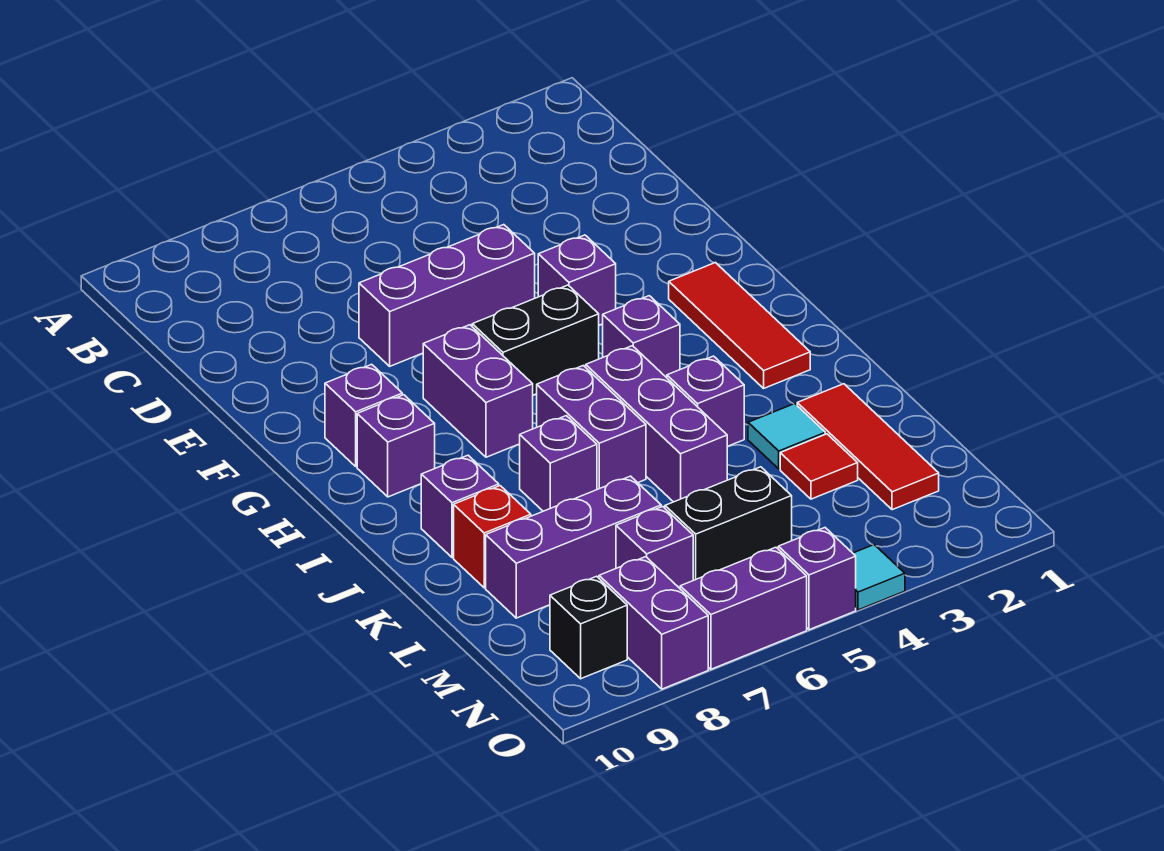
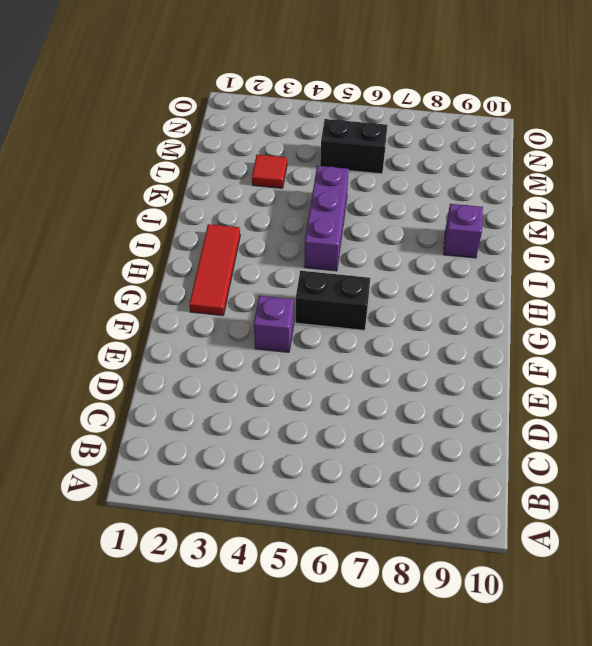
none -> purple brick E5:E7 level 1
none -> purple brick G7:H7 level 1
none -> purple brick G9 level 1

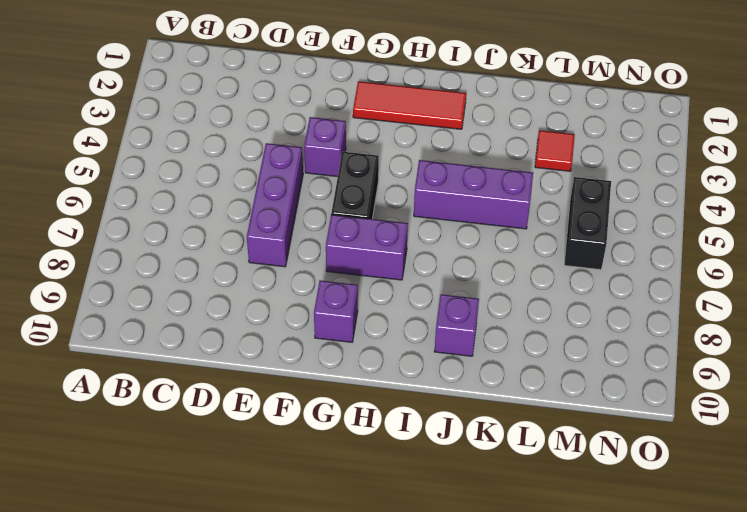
none -> purple brick H4 level 1
none -> purple brick H9 level 1
none -> purple brick I6:J6 level 1

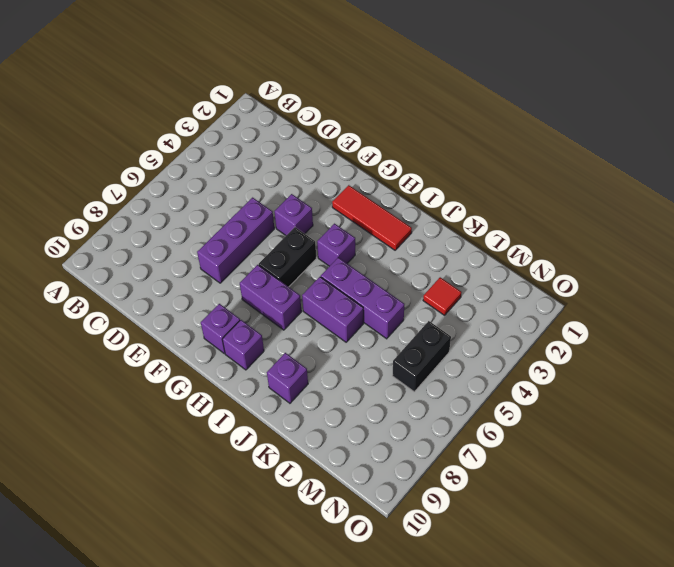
none -> purple brick J4 level 1
none -> purple brick J7 level 1
none -> red tile K2:M2 level 1

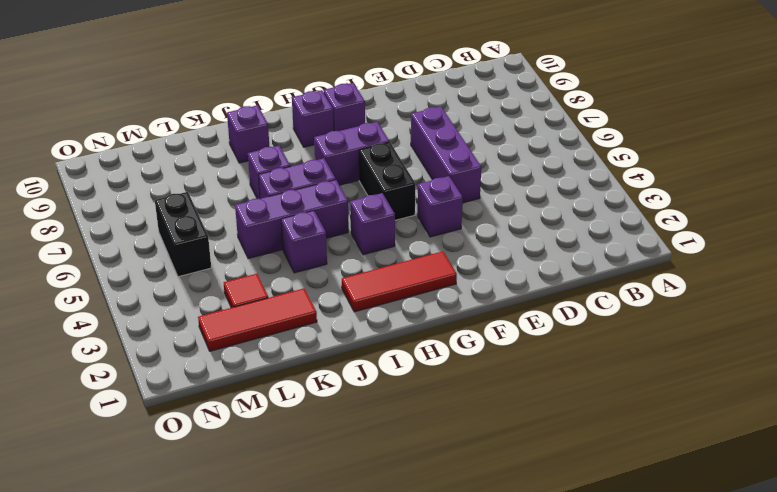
none -> cyan tile K3 level 1
none -> red brick K9 level 1
none -> purple brick L7:L9 level 1

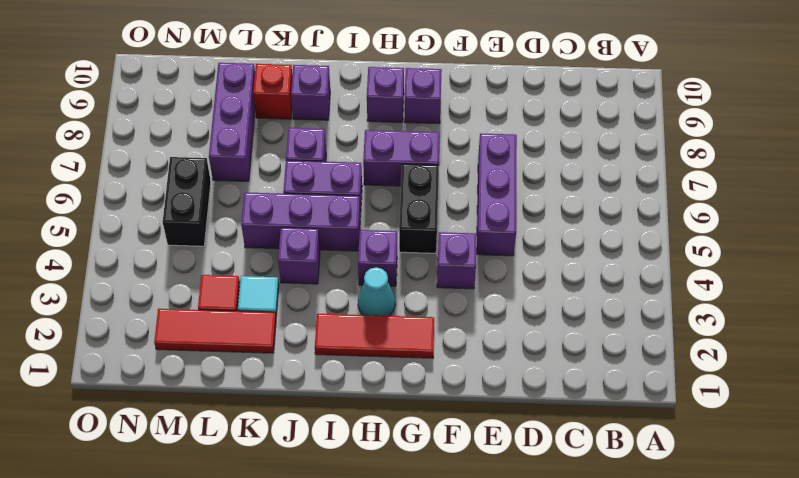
cyan cone H3 level 1 -> none
none -> purple brick M7 level 1
none -> purple brick N8:O8 level 1
none -> black brick N9 level 1

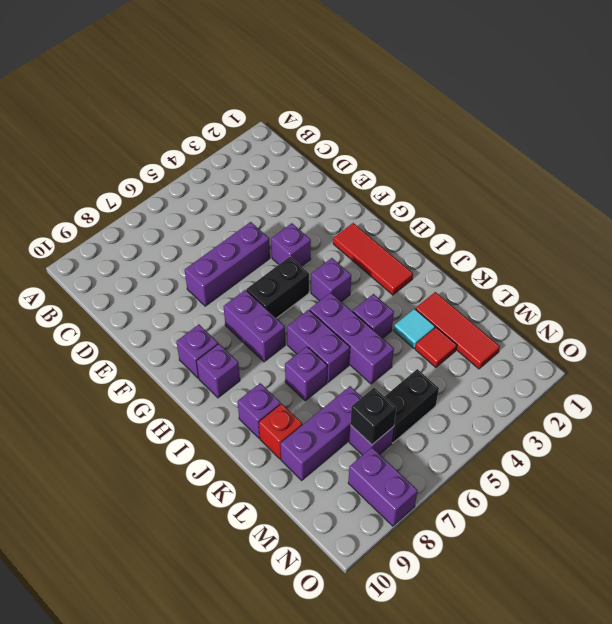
black brick M7 level 2 -> black brick N9 level 1
none -> cyan tile O4 level 1
none -> purple brick O5 level 1
none -> purple brick O6:O7 level 1

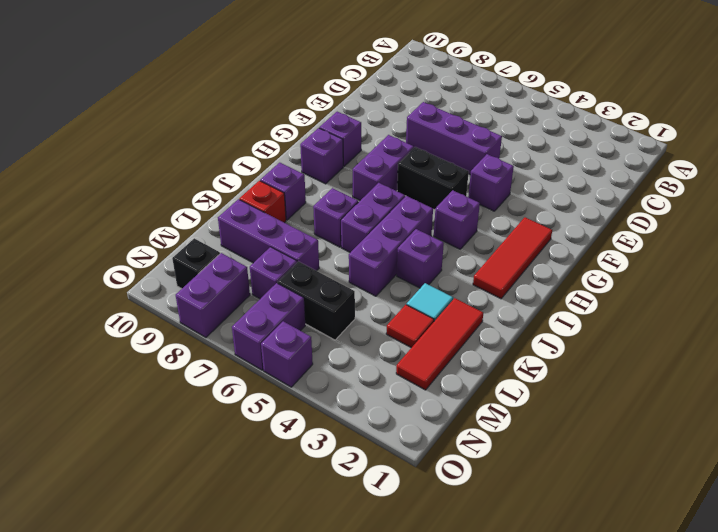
purple brick N6:O6 level 1 -> purple brick O6:O7 level 1
none -> cyan tile O4 level 1

